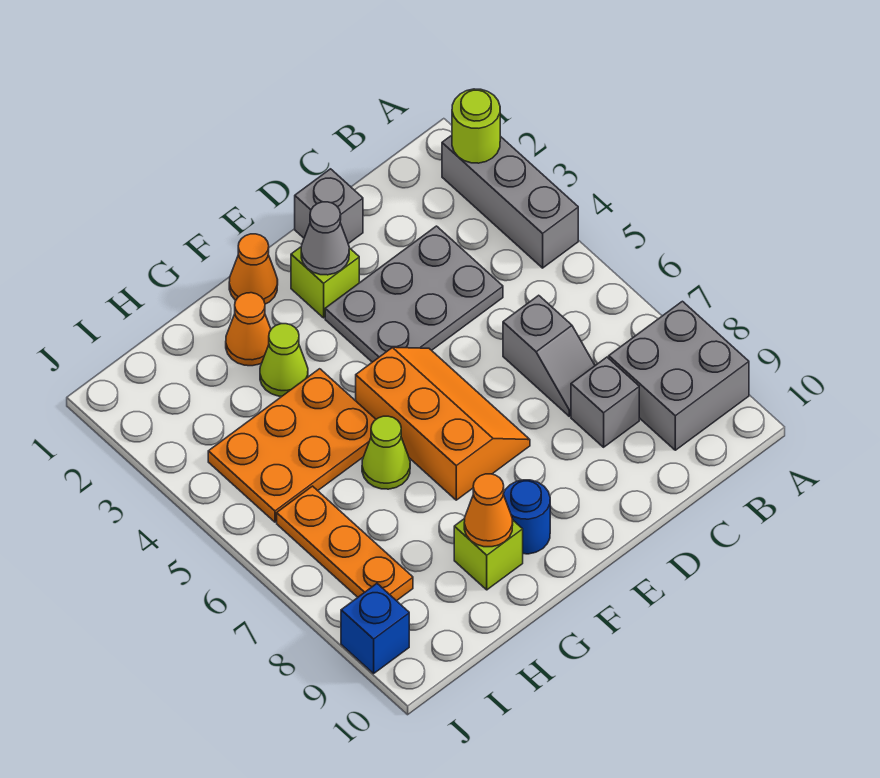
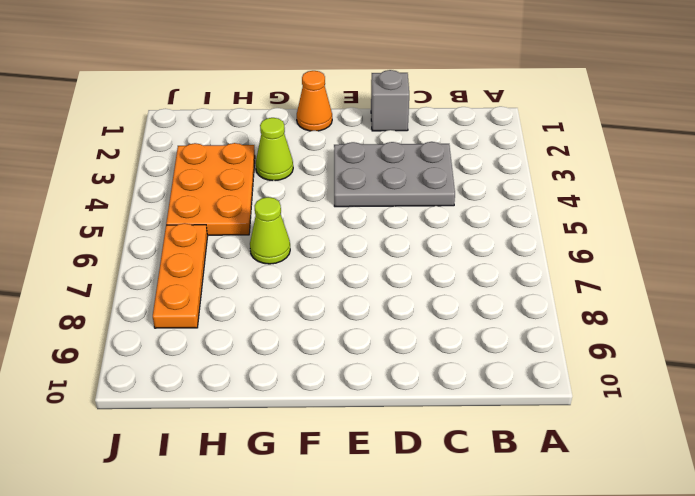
orange plate H3:I5 level 1 -> orange plate G4:I5 level 1
none -> grey brick A2:A4 level 1
none -> grey brick A8:B9 level 1
none -> grey slope C6:C7 level 1 top 6

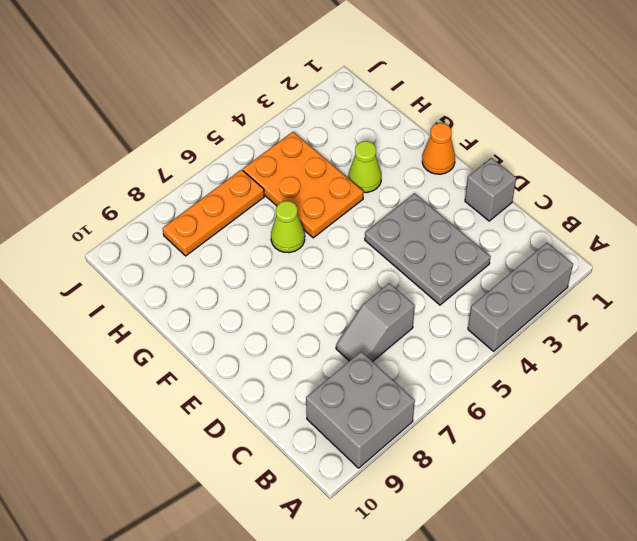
none -> grey brick C8 level 1
none -> lime brick E2 level 1
none -> orange slope E5:F7 level 1 top F

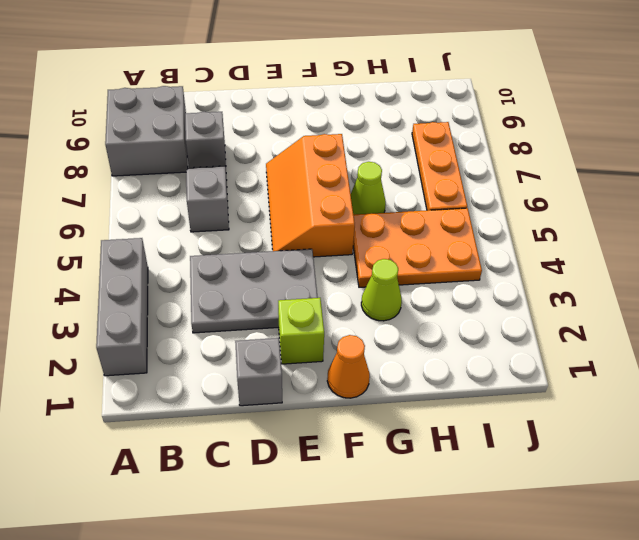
none -> blue round brick F9 level 1
none -> orange cone G2 level 1
none -> lime brick G9 level 1

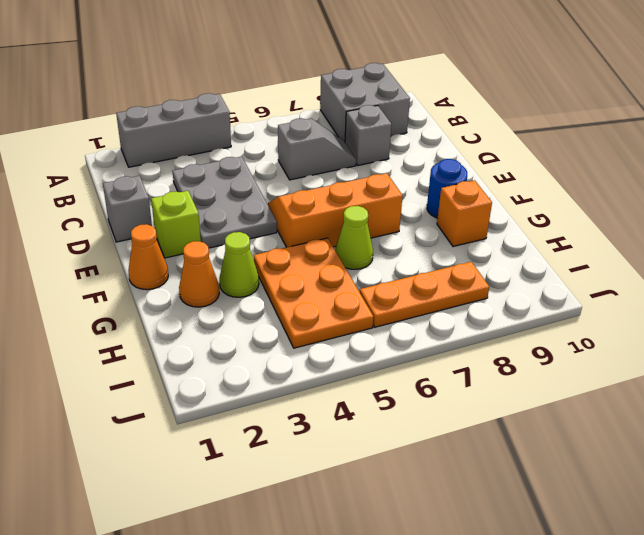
orange brick G9 level 1 -> lime brick G9 level 1
none -> blue brick J9 level 1
none -> lime round brick A2 level 2
none -> grey cone E2 level 2

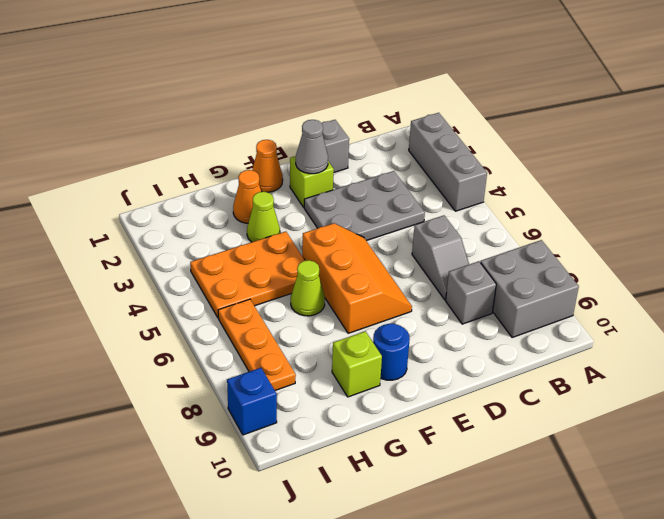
none -> lime round brick A2 level 2
none -> orange cone G9 level 2

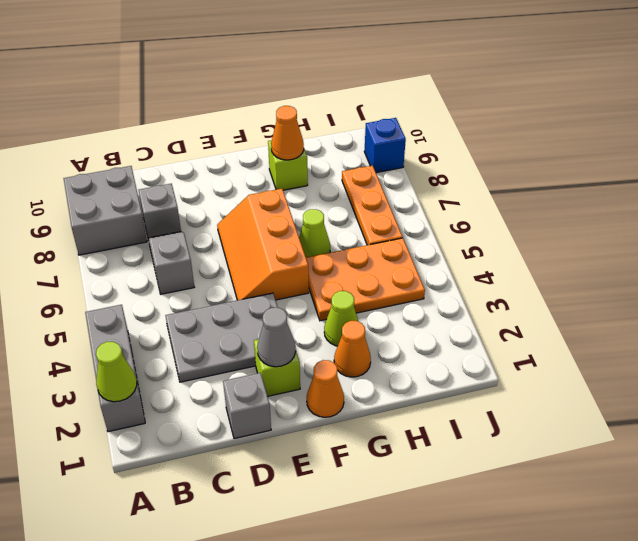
lime cone A2 level 2 -> lime round brick A2 level 2
none -> blue round brick F9 level 1

